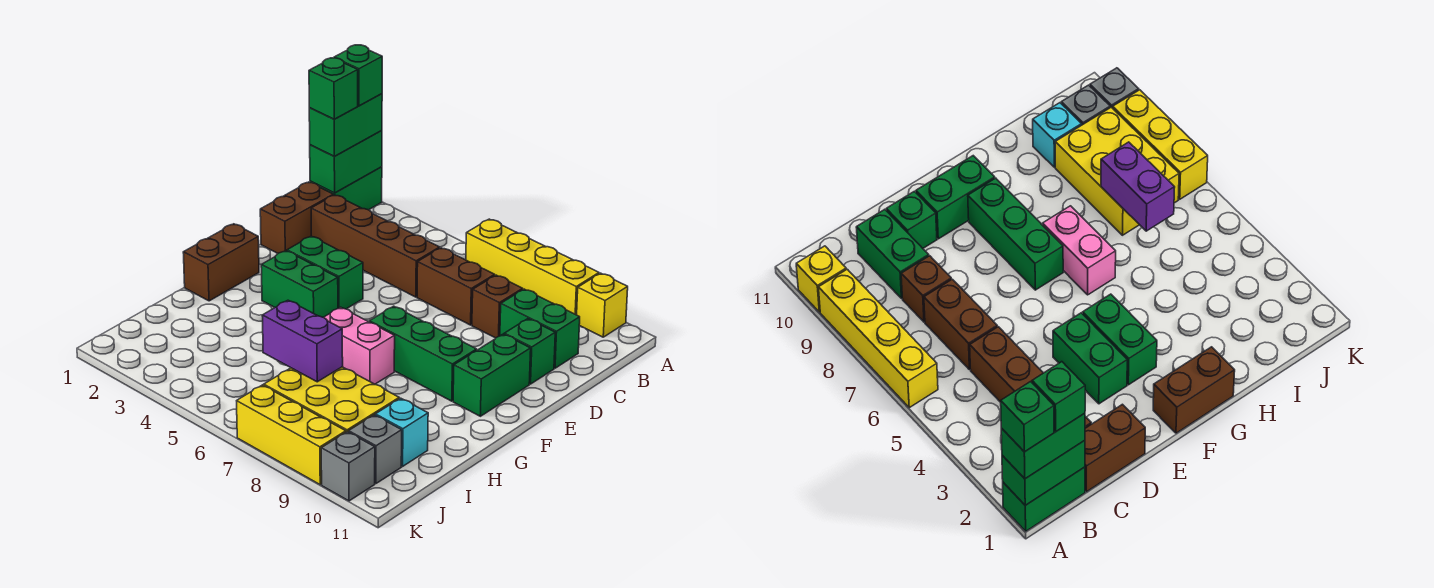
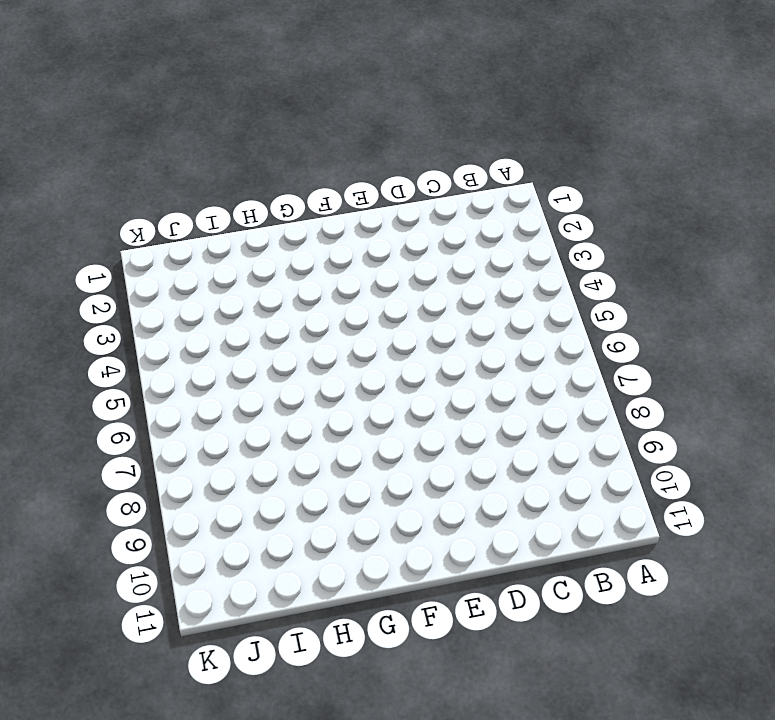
none -> green brick A1:B1 level 1
none -> yellow brick A6:A9 level 1
none -> yellow brick A10 level 1

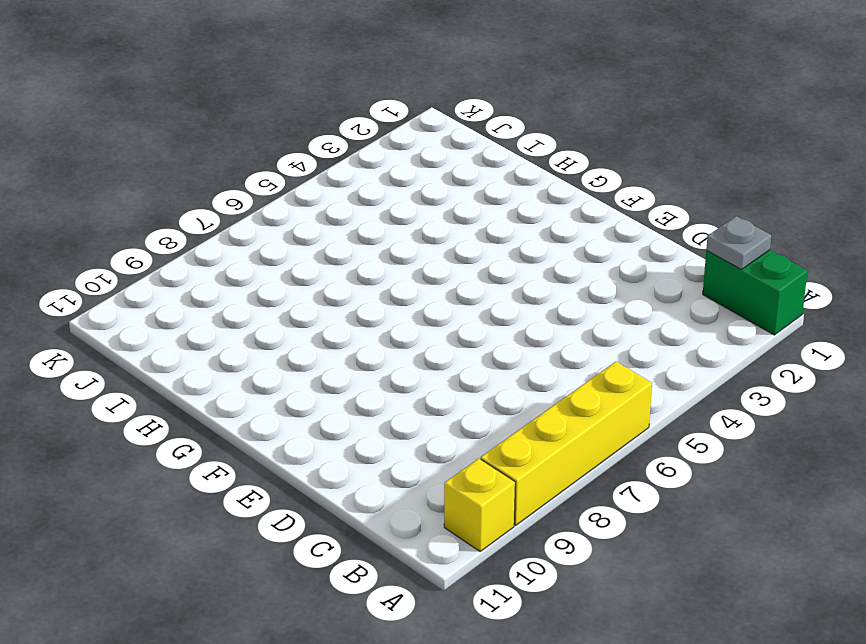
grey plate B1 level 2 -> green brick A1:B1 level 2
none -> brown brick C1:D1 level 1
none -> brown brick C2:C5 level 1
none -> brown brick C6:C7 level 1

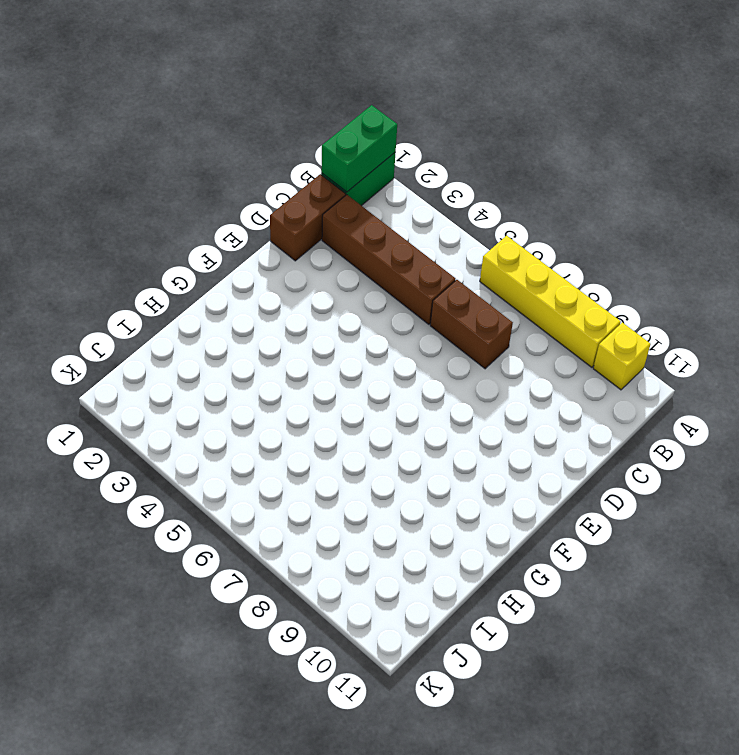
none -> brown brick C8 level 1
none -> green brick C9:C10 level 1
none -> green brick D10 level 1

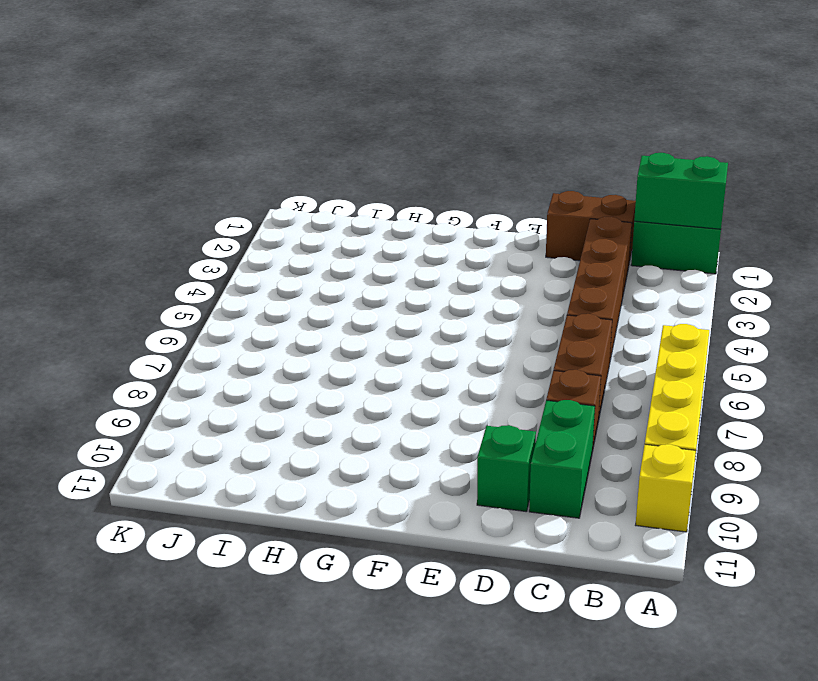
none -> green brick E3:E4 level 1
none -> green brick E10:F10 level 1
none -> brown brick F1:G1 level 1

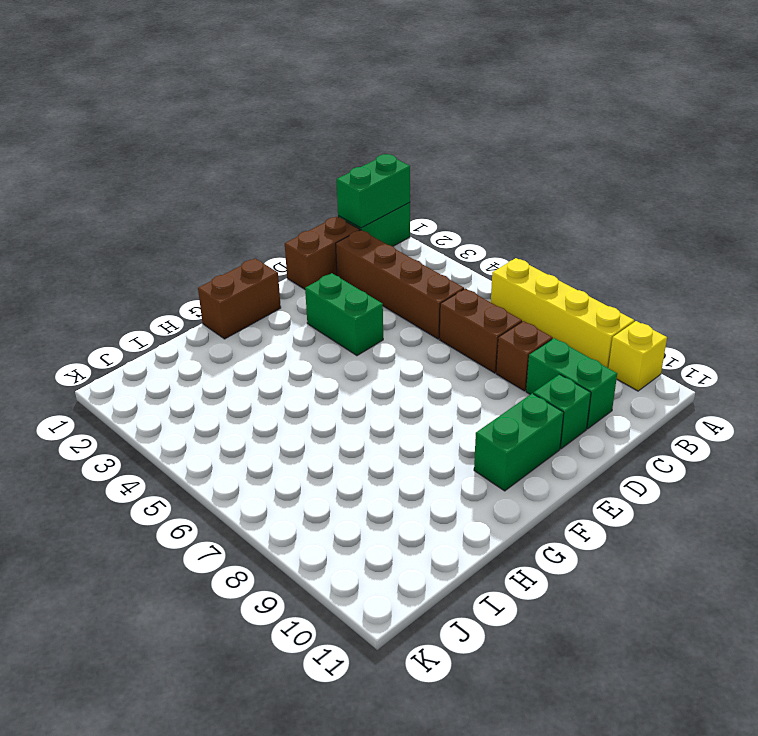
none -> green brick F3:F4 level 1
none -> green brick F7:F9 level 1
none -> pink brick G6:G7 level 1

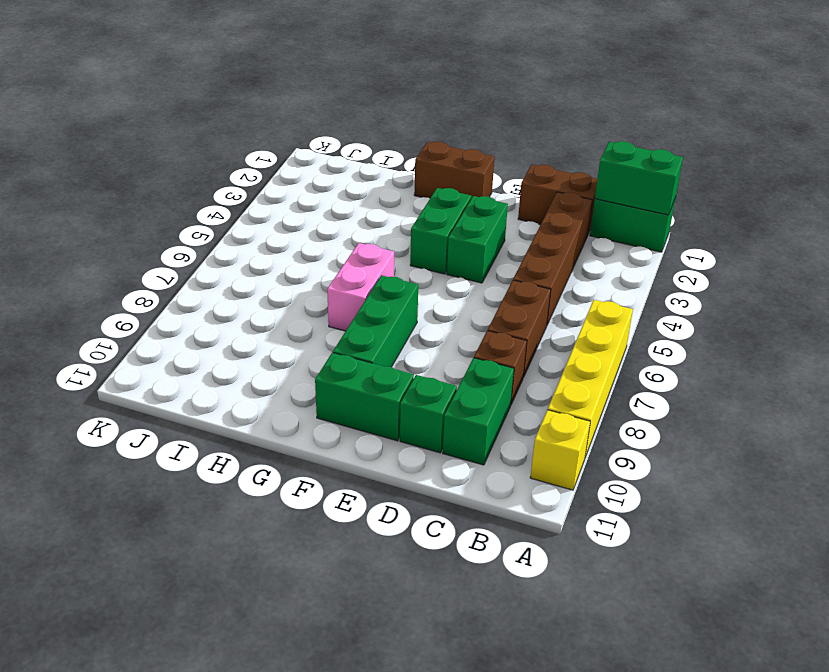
none -> yellow brick I7:J9 level 1
none -> cyan brick I10 level 1
none -> grey brick J10 level 1

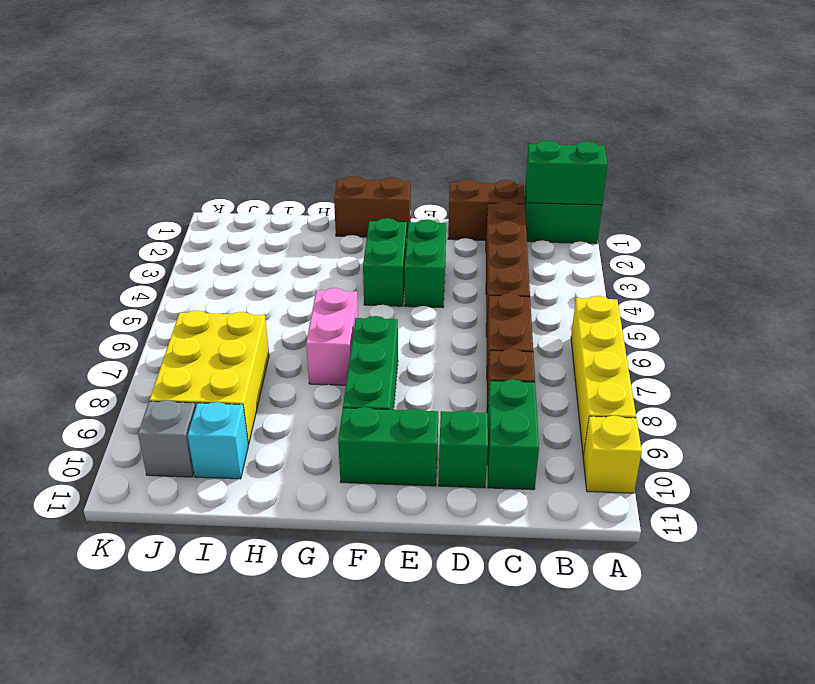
none -> yellow brick K7:K9 level 1
none -> grey brick K10 level 1
none -> purple brick I6:I7 level 2

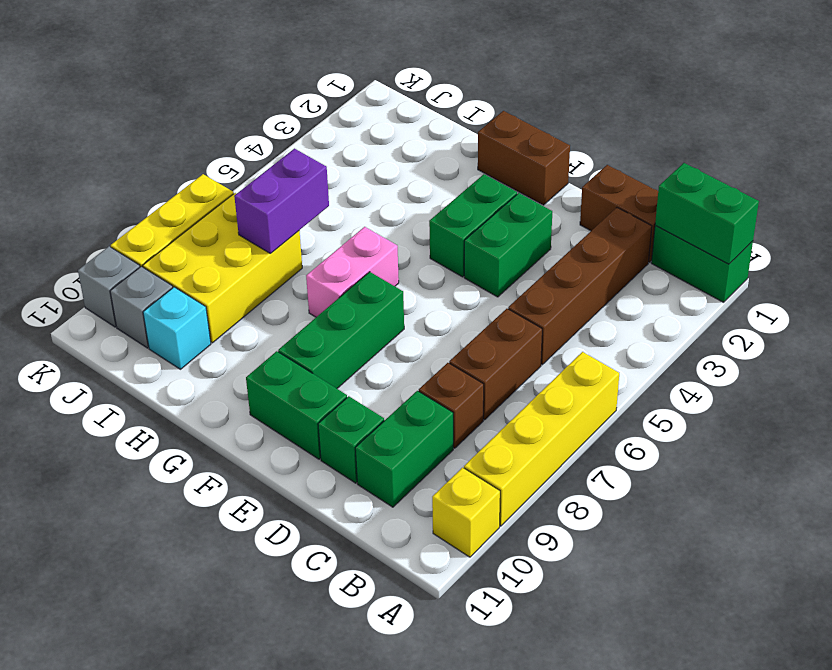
none -> green brick A1:B1 level 3
none -> green brick A1 level 4
none -> green brick B1 level 4

